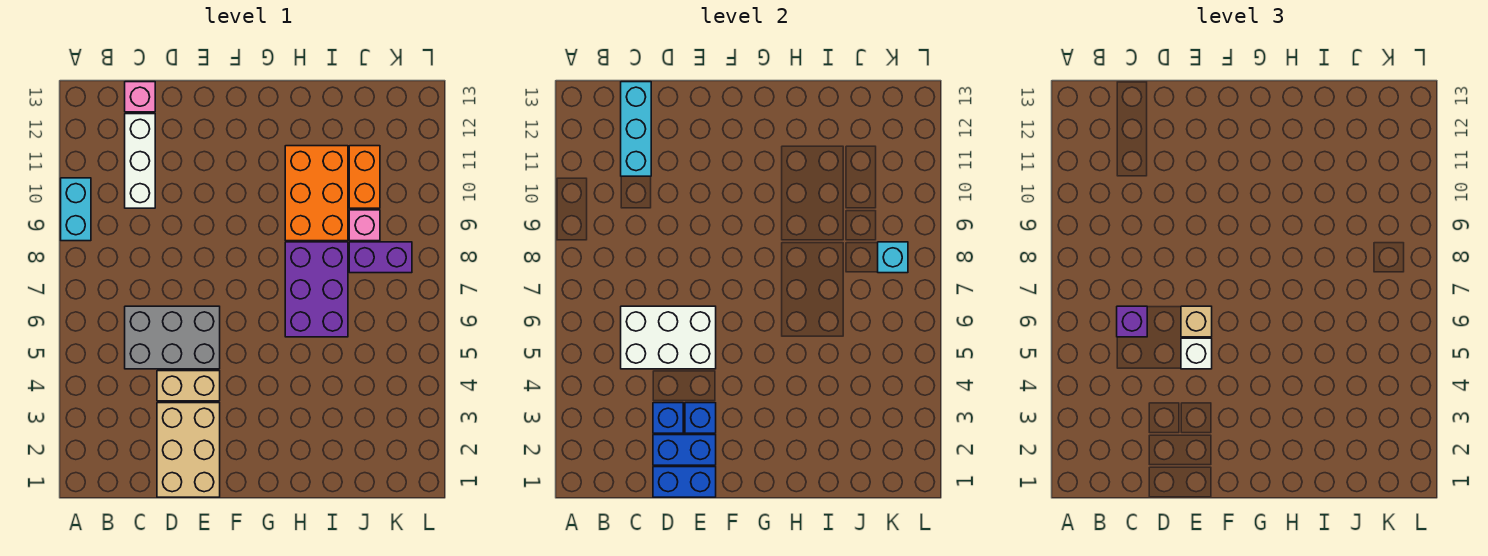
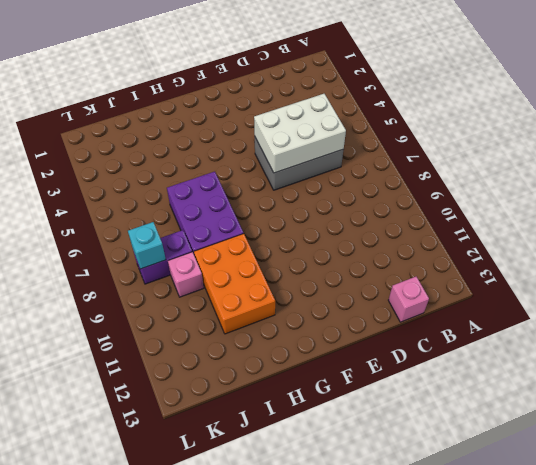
none -> cyan brick A9:A10 level 1
none -> white brick C10:C12 level 1
none -> tan brick D1:E3 level 1

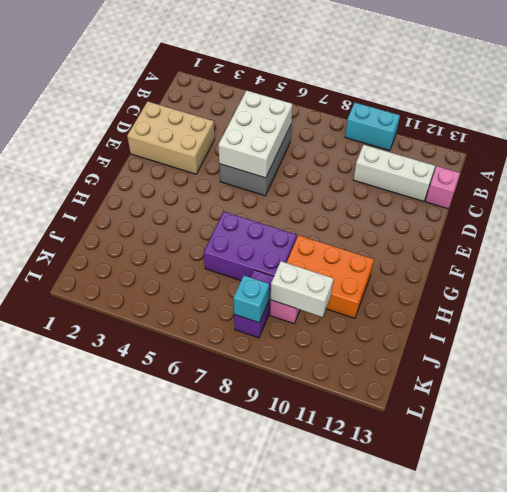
white brick J9:J10 level 2 -> none
none -> tan brick D4:E4 level 1
none -> orange brick J10:J11 level 1
none -> cyan brick C11:C13 level 2

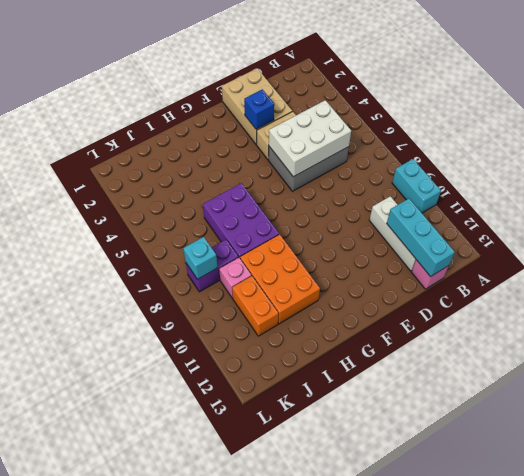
none -> blue brick D1:E1 level 2
none -> blue brick D2:E2 level 2
none -> blue brick D3 level 2

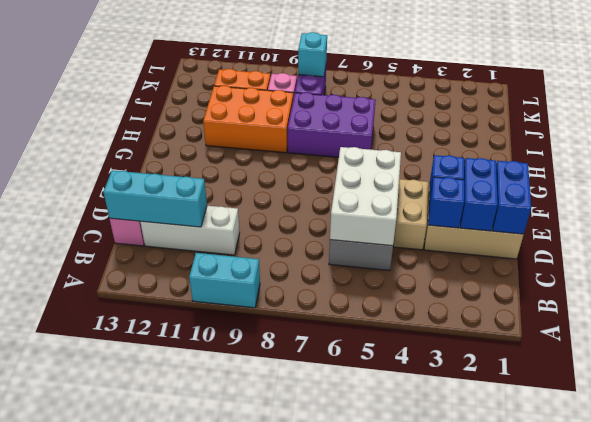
none -> purple brick C6 level 3
none -> white brick E5 level 3
none -> tan brick E6 level 3

